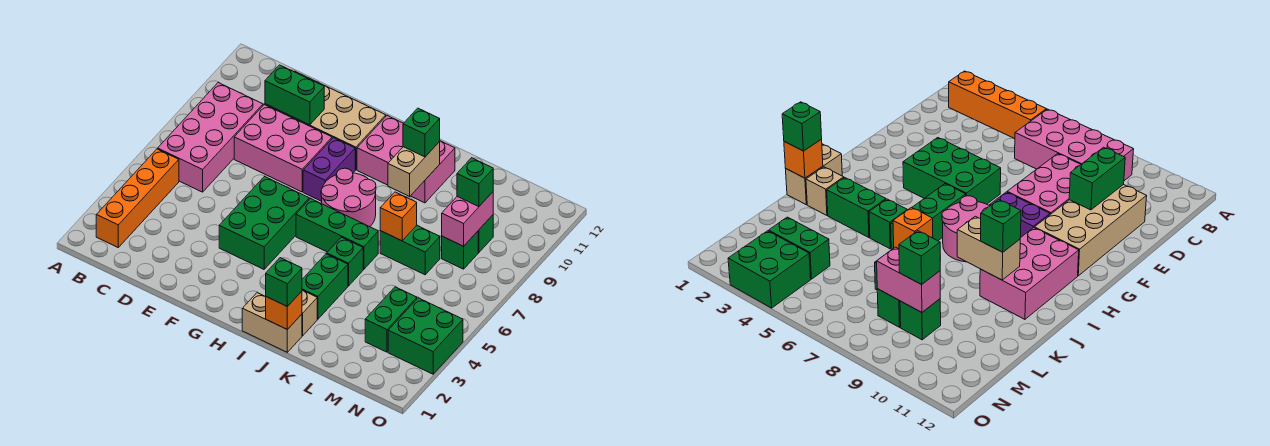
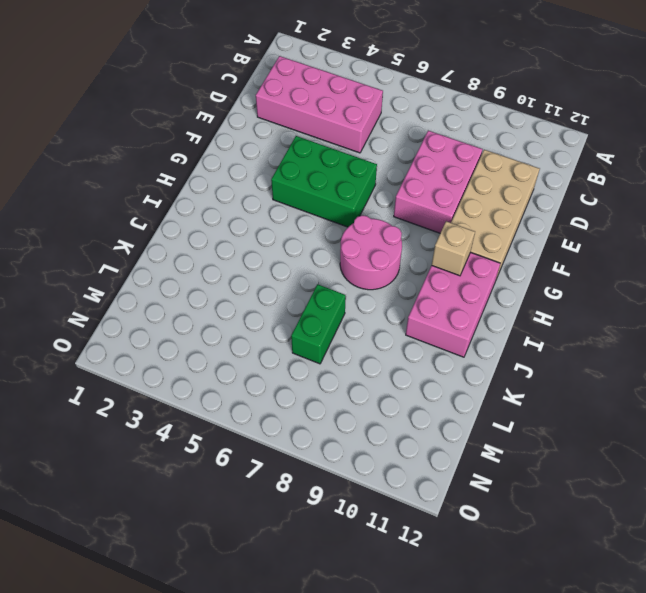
pink brick C2:D5 level 1 -> pink brick B6:C9 level 1
tan brick H10 level 2 -> tan brick J2 level 1
none -> orange brick B2:B5 level 1
none -> purple brick G8:G9 level 1
none -> green brick H6:J6 level 1

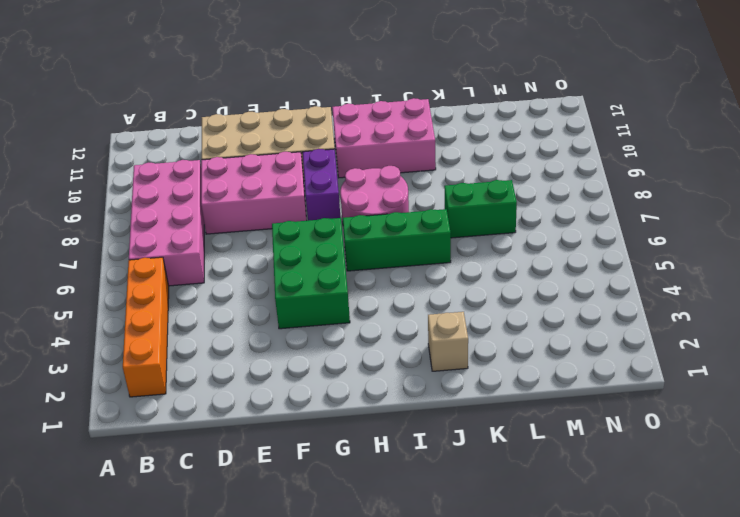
none -> tan brick I1:J1 level 1
none -> green brick J3:J4 level 1
none -> green brick J5 level 1

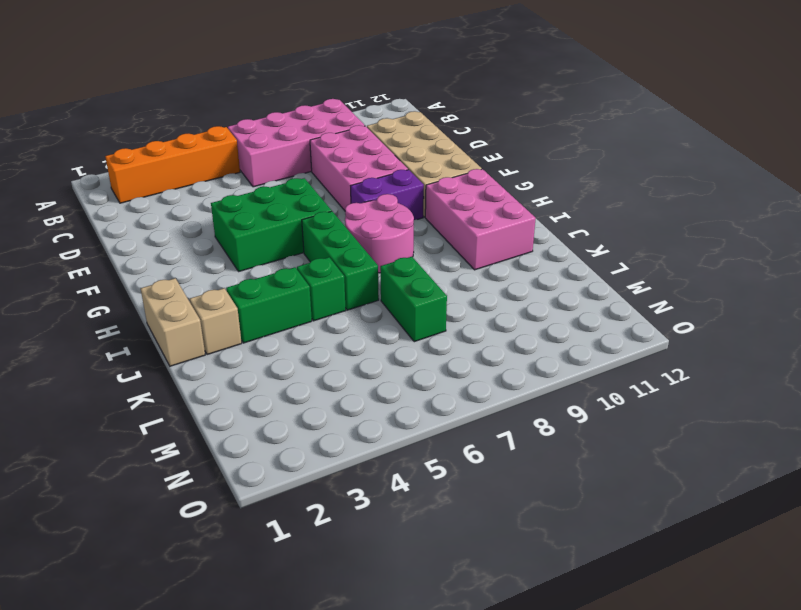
none -> green brick M3:M4 level 1
none -> green brick M8 level 1
none -> green brick M9 level 1

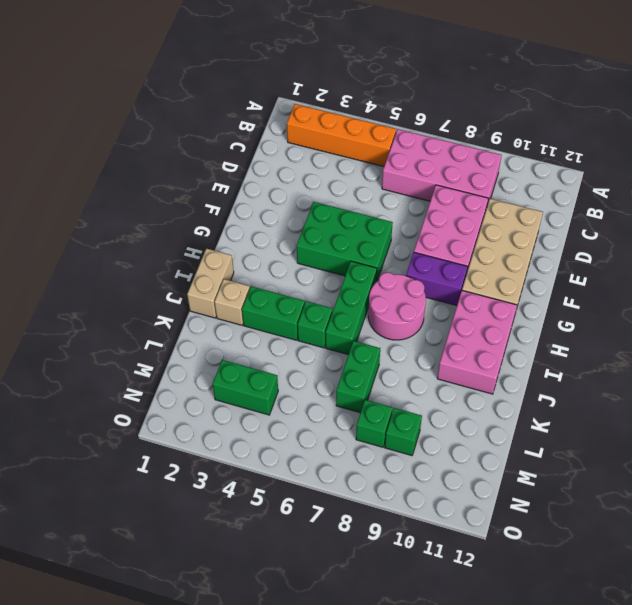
none -> green brick N3:O4 level 1
none -> green brick D10:E10 level 2
none -> orange brick J1 level 2

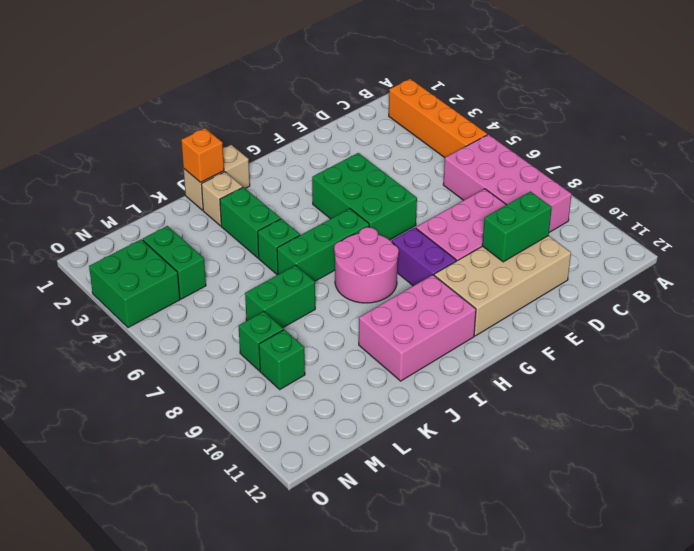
none -> tan brick J9:J10 level 2
none -> orange brick K7 level 2
none -> pink brick M8:M9 level 2

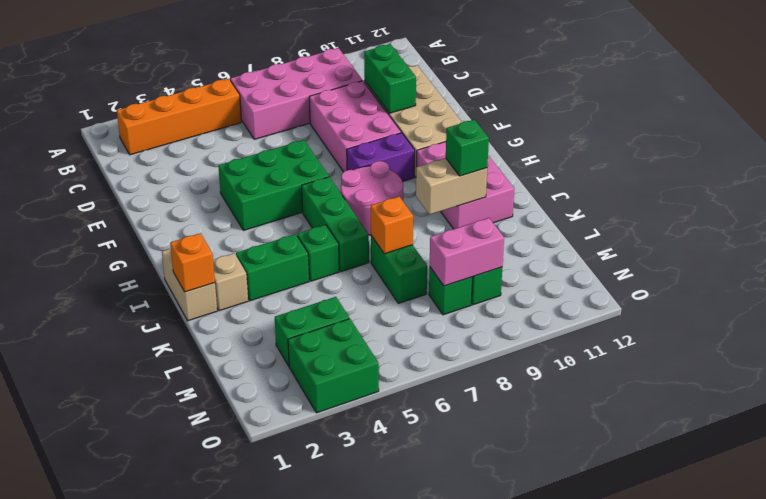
none -> green brick J1 level 3
none -> green brick M9 level 3

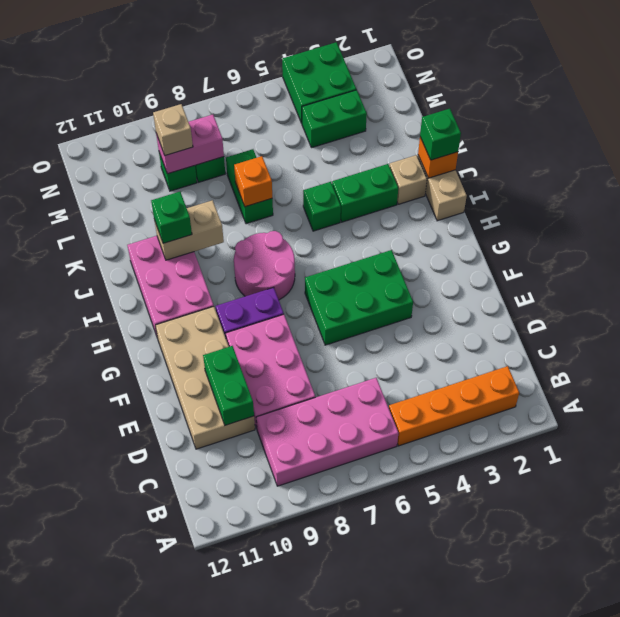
tan brick M9 level 3 -> green brick M9 level 3
none -> green brick H6:J6 level 1

